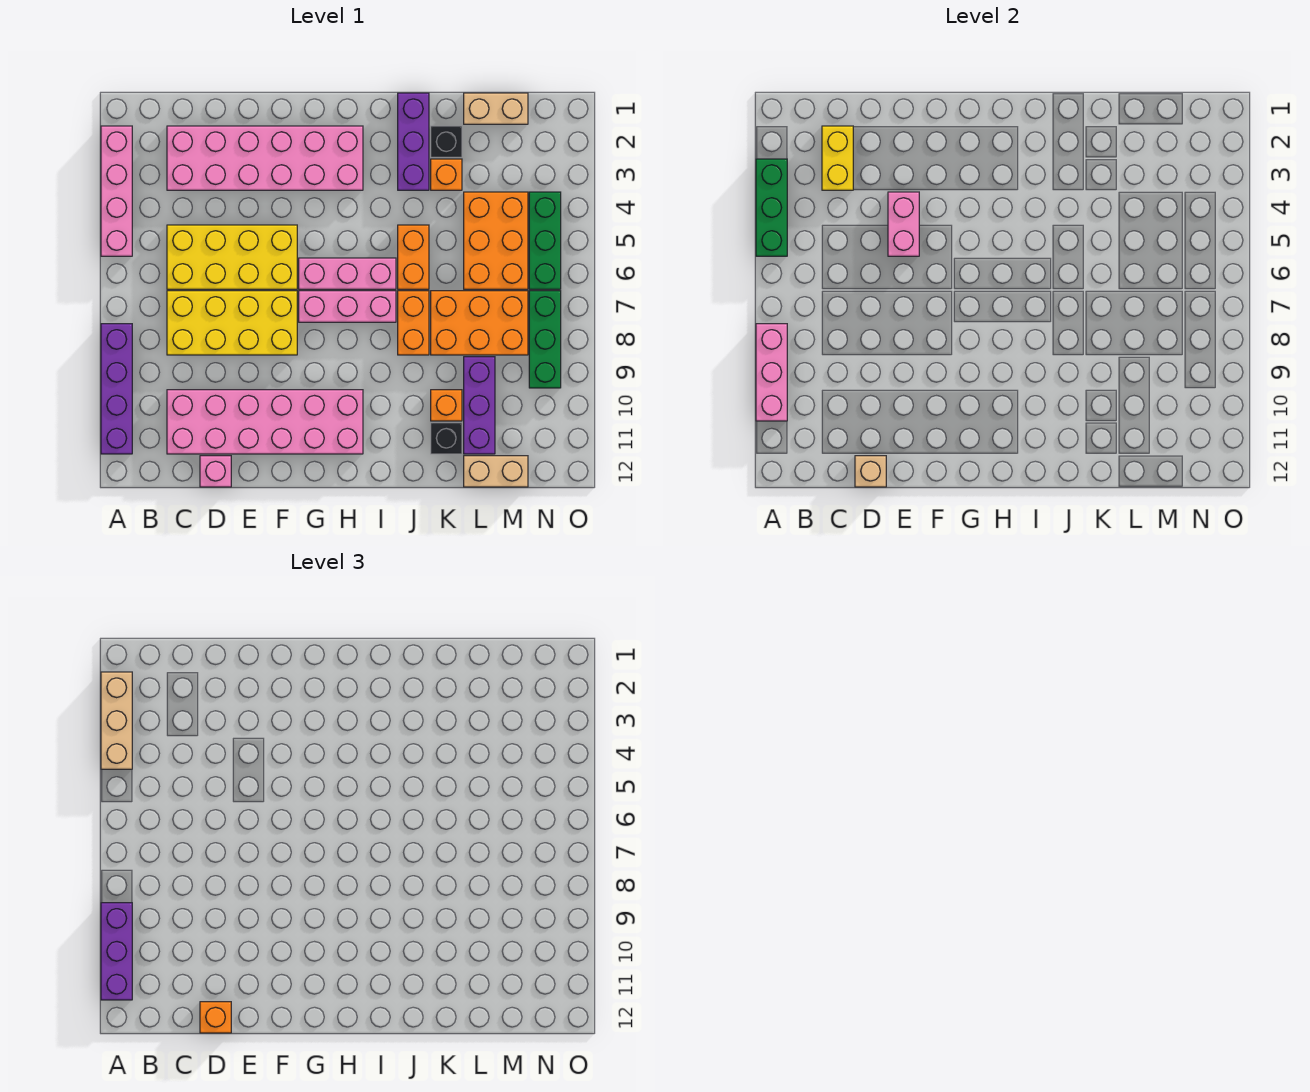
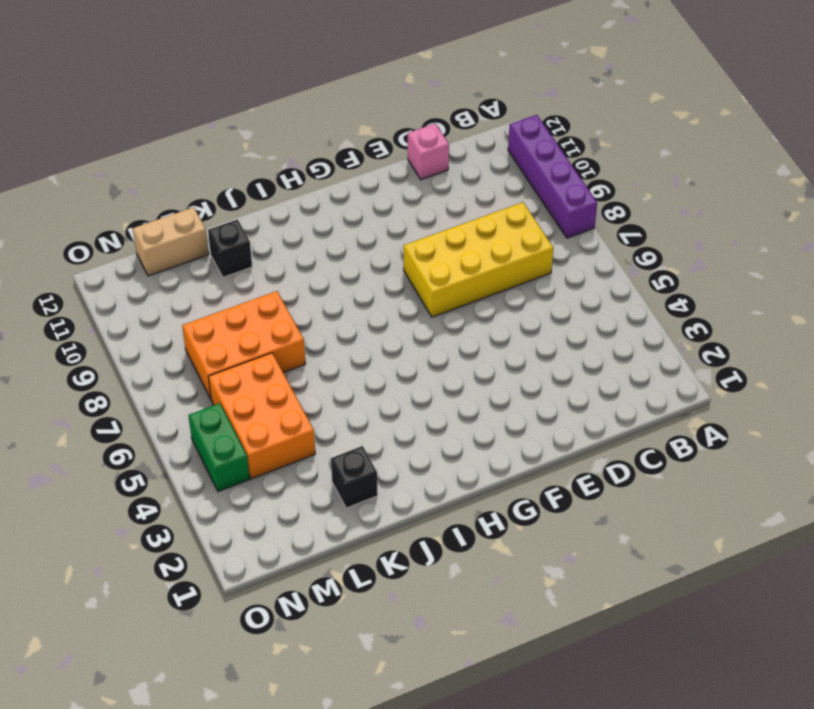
green brick N4:N5 level 1 -> green brick N4:N6 level 1
none -> pink brick A2:A5 level 1
none -> pink brick C2:H3 level 1
none -> yellow brick C5:F6 level 1
none -> pink brick C10:H11 level 1

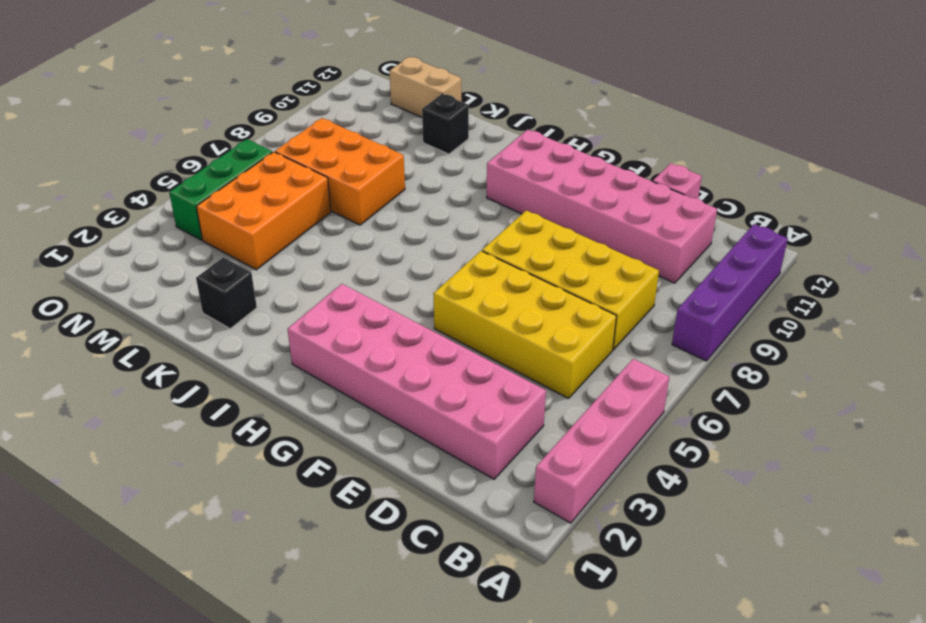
none -> pink brick G6:I6 level 1
none -> pink brick G7:I7 level 1
none -> purple brick J1:J3 level 1
none -> orange brick J5:J6 level 1

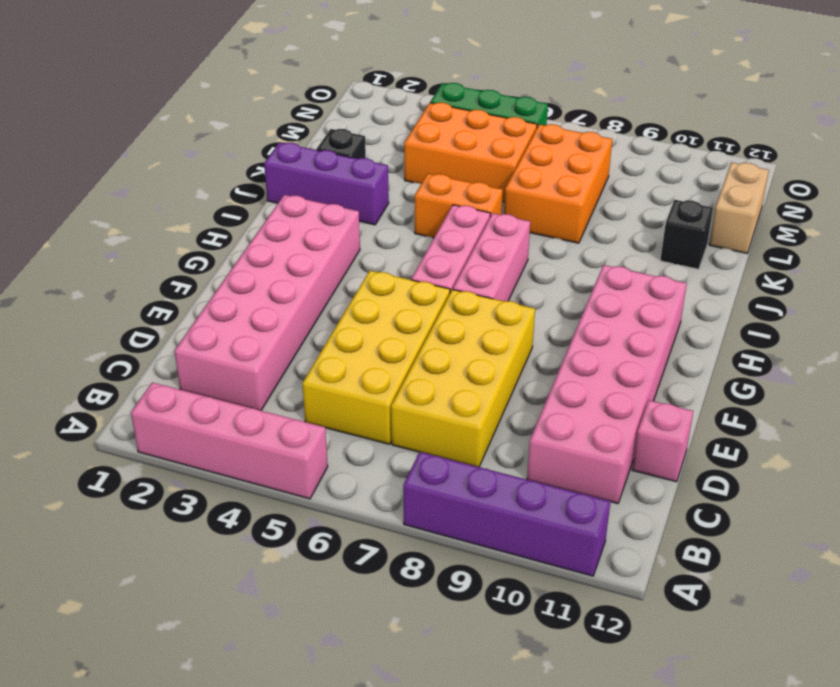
none -> orange brick J7:J8 level 1
none -> orange brick K3 level 1
none -> orange brick K10 level 1
none -> tan brick L1:M1 level 1

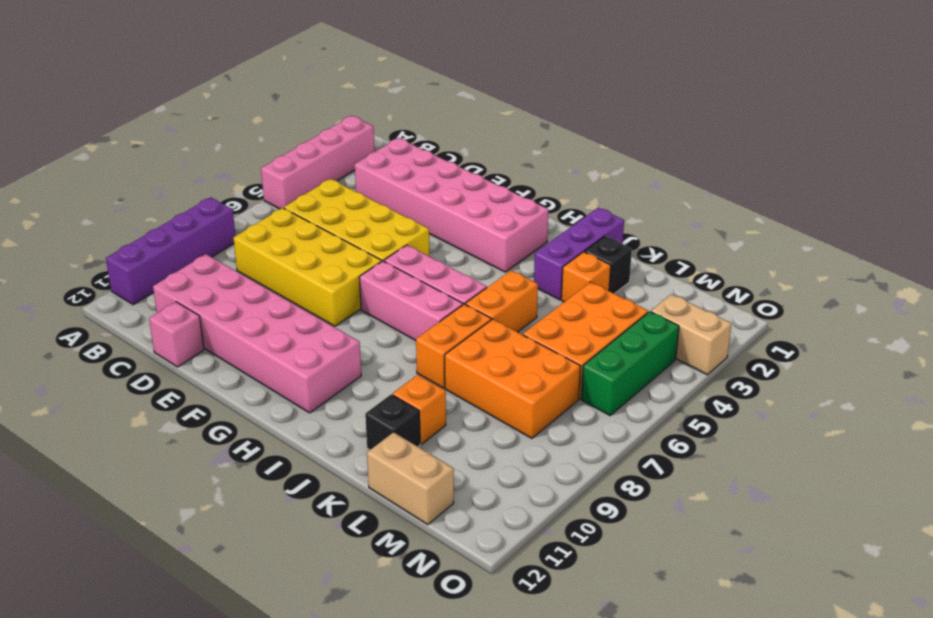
tan brick N3:O3 level 1 -> tan brick L1:M1 level 1
none -> purple brick L9:L11 level 1
none -> green brick N7:N9 level 1
none -> green brick A3:A5 level 2
none -> pink brick A8:A10 level 2

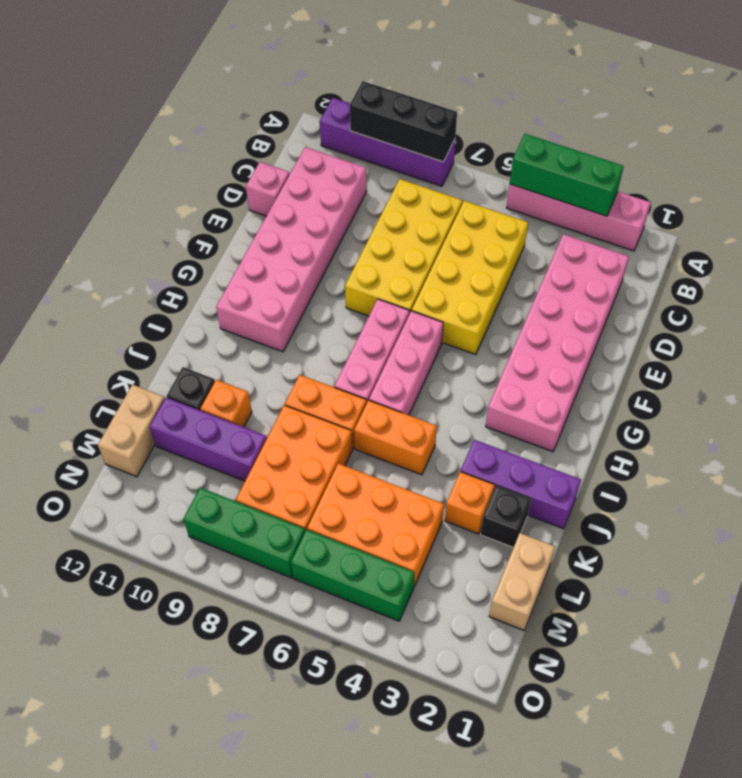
black brick A8:A10 level 2 -> pink brick A8:A10 level 2
none -> yellow brick C2:C3 level 2
none -> tan brick D12 level 2
none -> pink brick E4:E5 level 2
none -> tan brick A2:A4 level 3

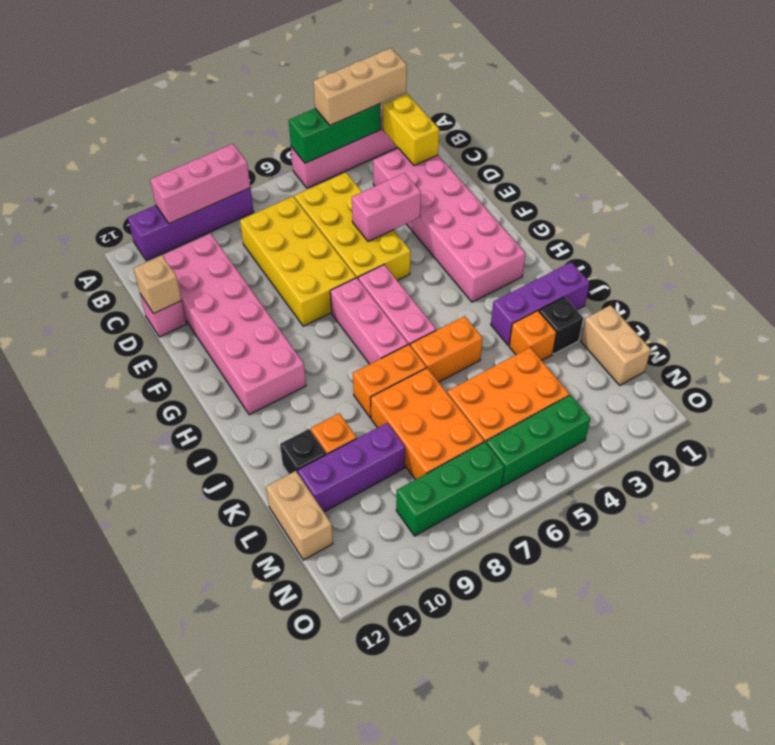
yellow brick B2:C2 level 2 -> yellow brick C2:C3 level 2
none -> purple brick A9:A11 level 3
none -> orange brick D12 level 3

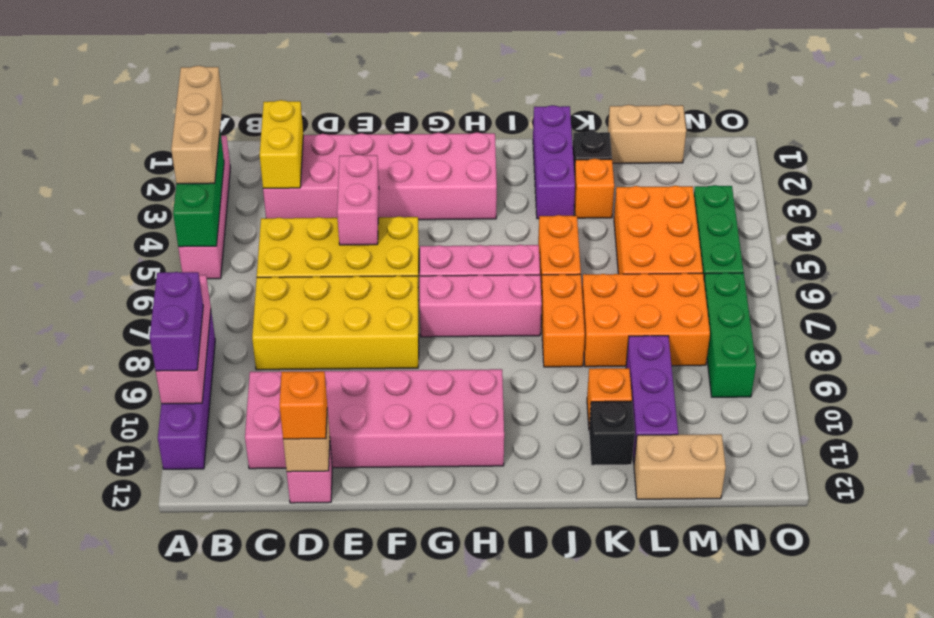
purple brick A9:A10 level 3 -> purple brick A9:A11 level 3

